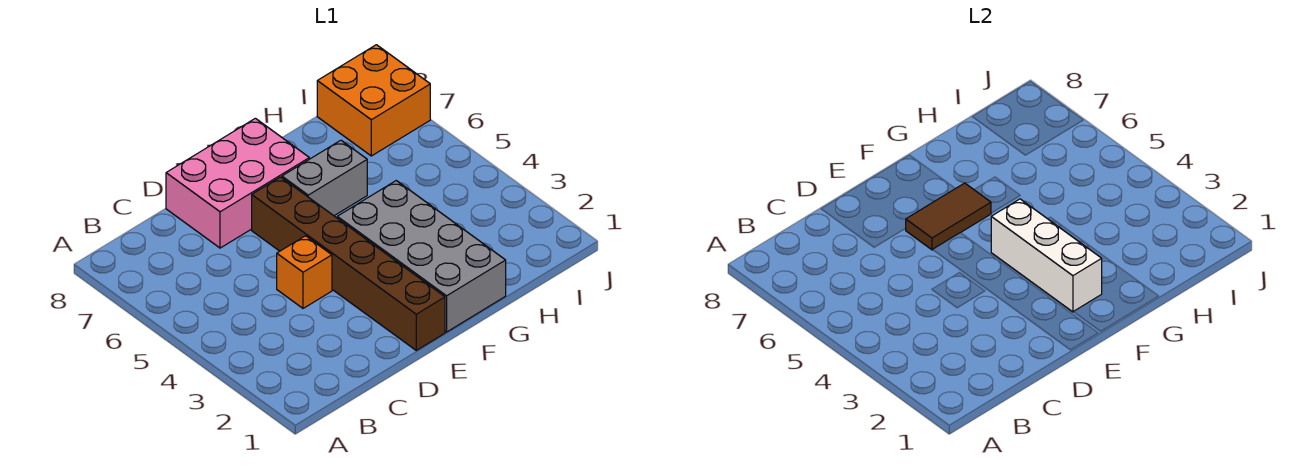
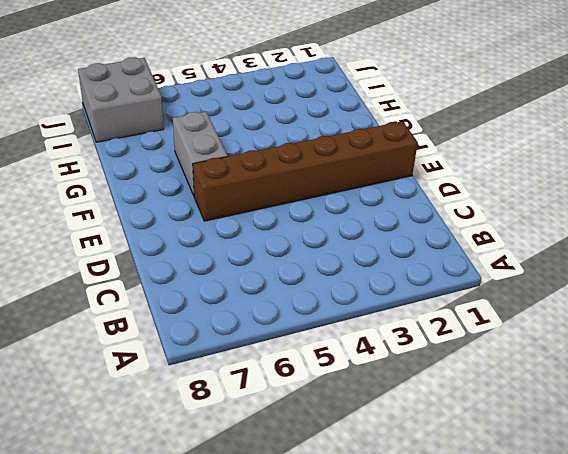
grey brick I7:J8 level 1 -> orange brick I7:J8 level 1
none -> orange brick D4 level 1
none -> pink brick D7:F8 level 1

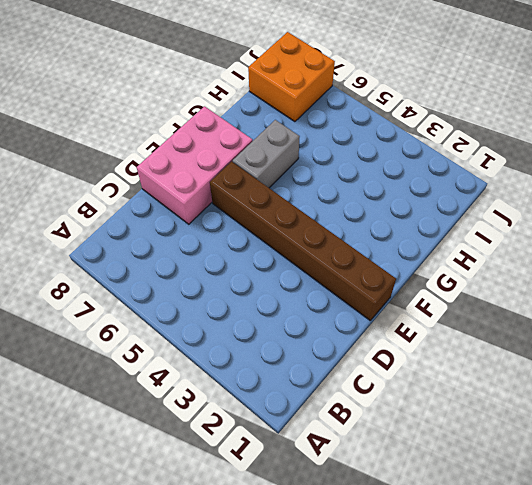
none -> orange brick D4 level 1
none -> grey brick F1:G4 level 1

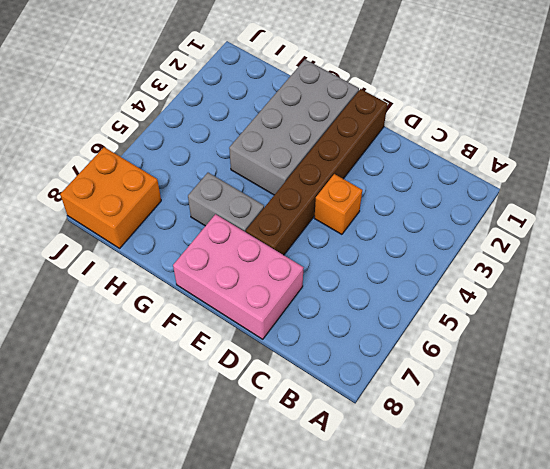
none -> brown tile E6:F6 level 2
none -> white brick F2:F4 level 2

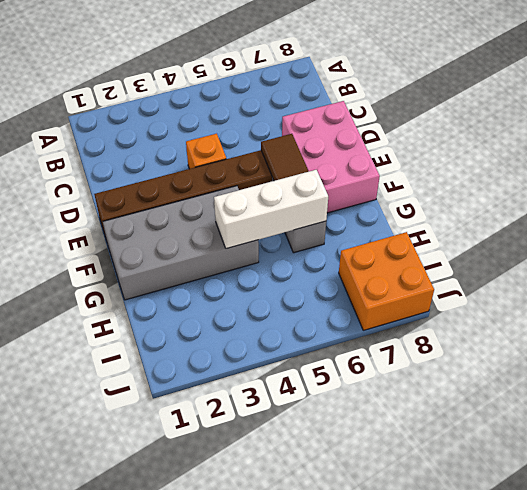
white brick G4:G6 level 2 -> white brick F2:F4 level 2

